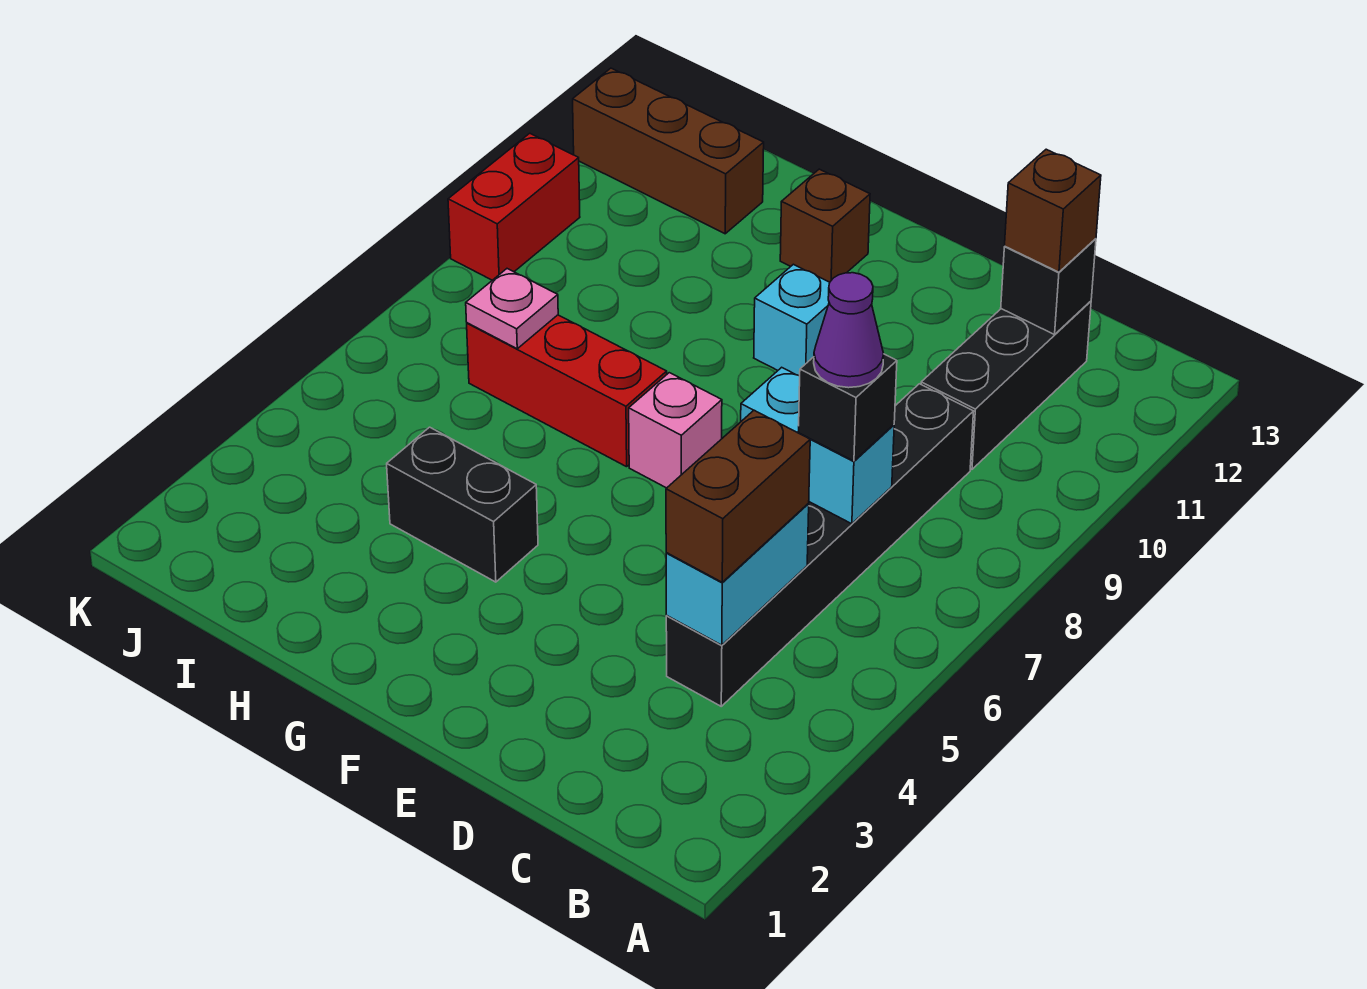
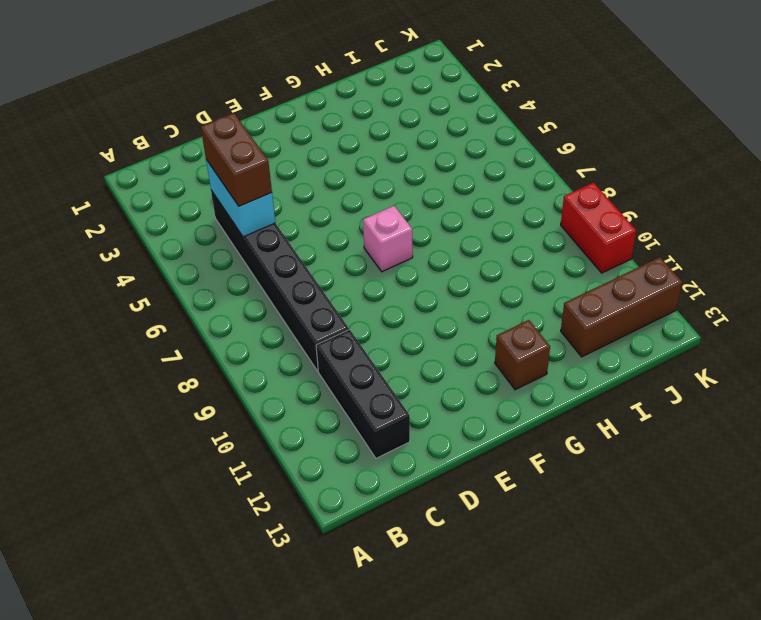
none -> cyan brick F10 level 1
none -> black brick G4:H4 level 1
none -> red brick G7:I7 level 1

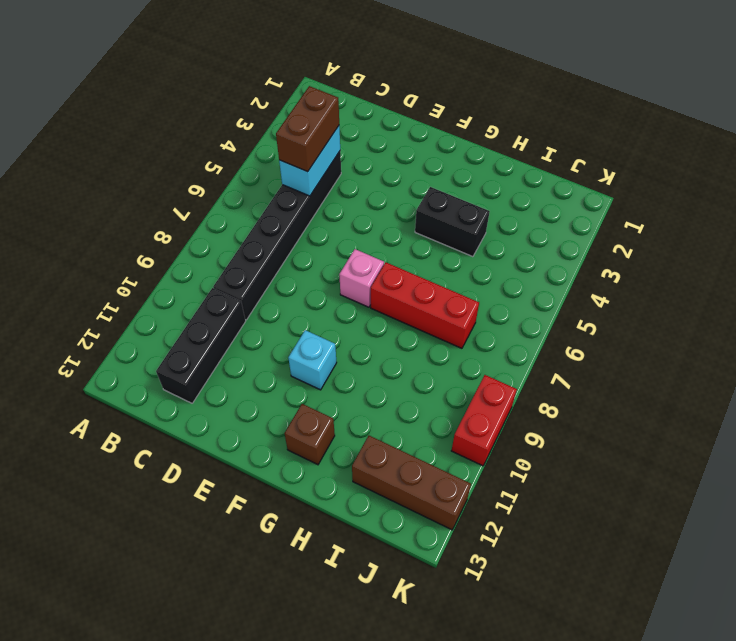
none -> cyan brick C7:D7 level 2
none -> black brick C12 level 2
none -> pink plate I7 level 2

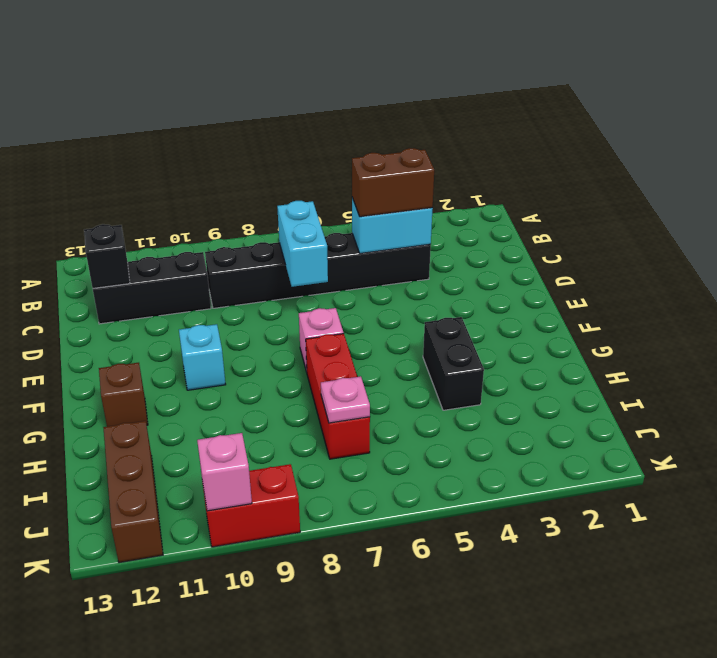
pink brick K10 level 2 -> none
none -> black brick C7 level 3
none -> brown brick C12 level 3
none -> purple cone C7 level 4

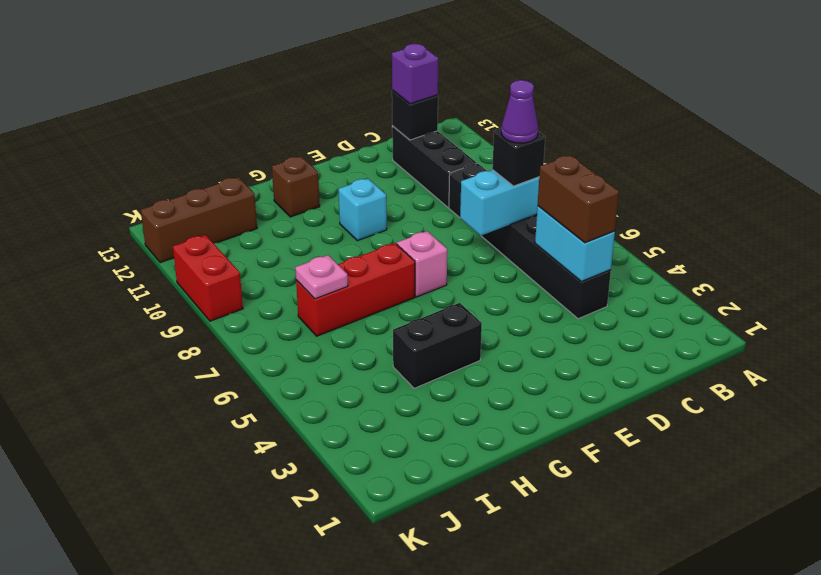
purple brick C12 level 3 -> brown brick C12 level 3

